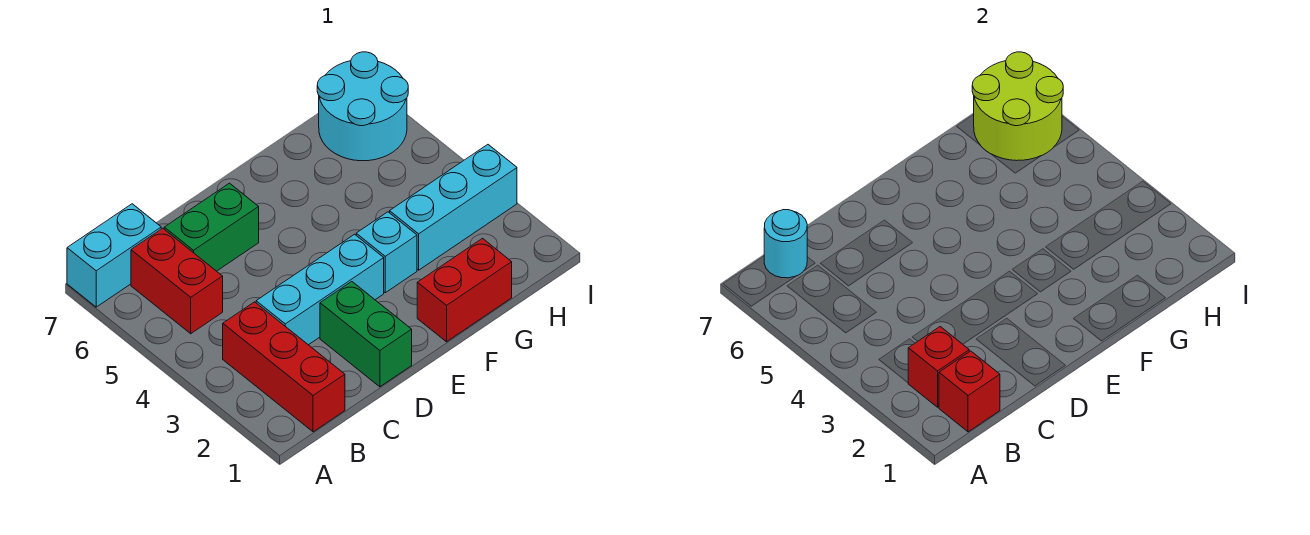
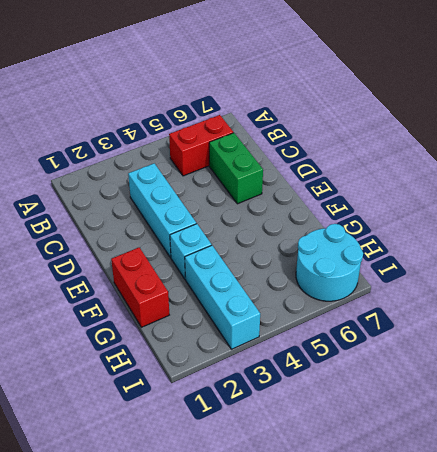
none -> cyan brick A7:B7 level 1
none -> red brick B1:B3 level 1
none -> green brick D1:D2 level 1

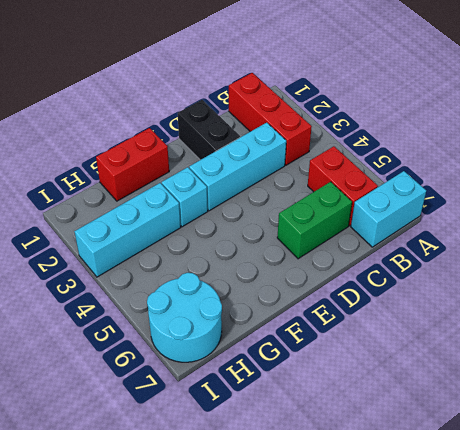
black brick D1:D2 level 1 -> green brick D1:D2 level 1
none -> red brick B1 level 2
none -> red brick B2 level 2
none -> cyan round brick B7 level 2

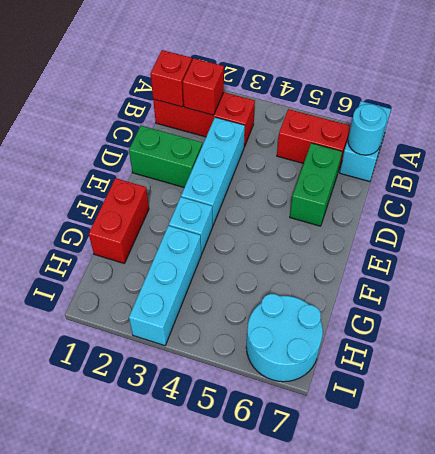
none -> lime round brick H6:I7 level 2

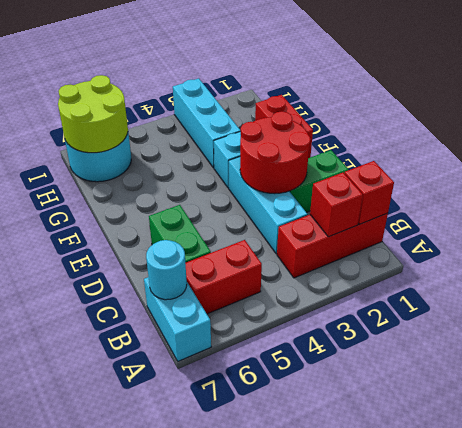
red round brick D2:E3 level 2 -> none

